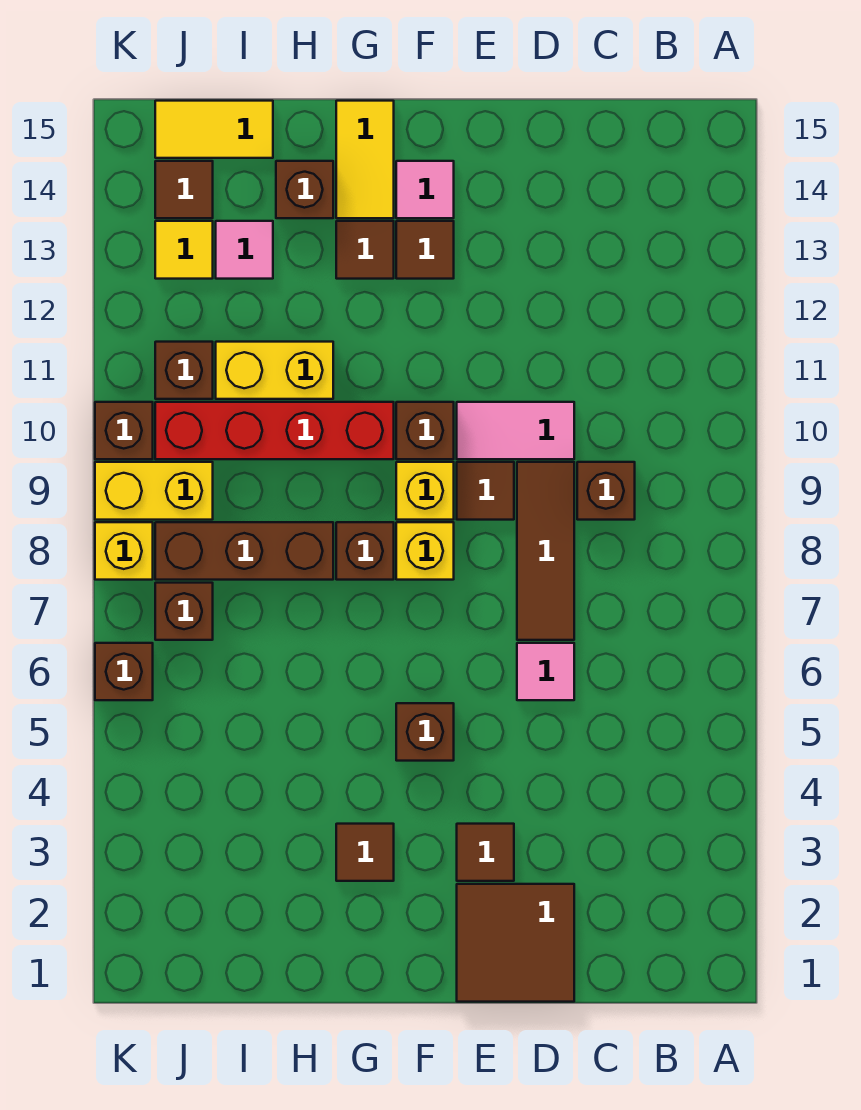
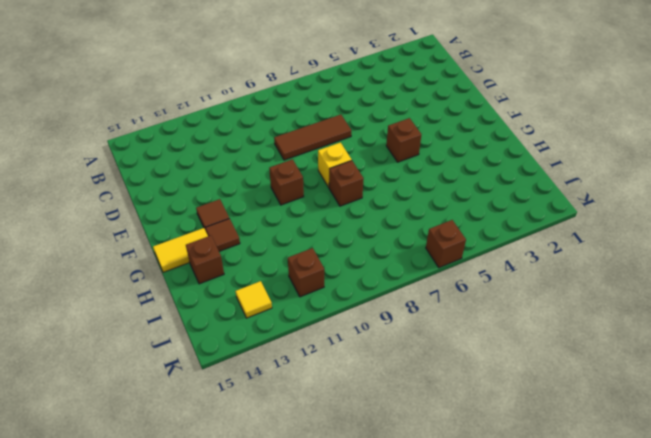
none -> brown brick C9 level 1
none -> brown tile D1:E2 level 1
none -> pink tile D6 level 1
none -> pink tile D10:E10 level 1

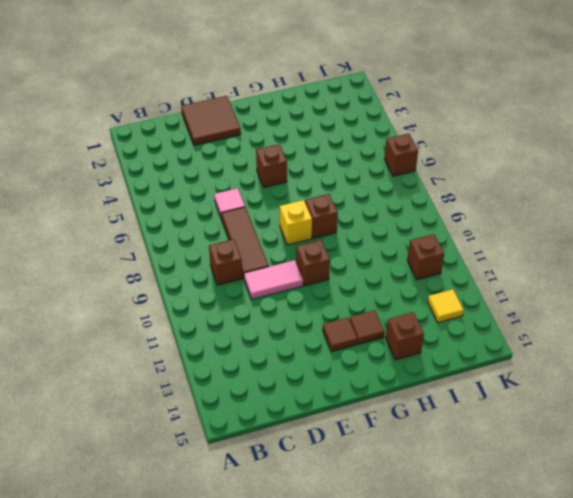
none -> brown tile E3 level 1
none -> brown tile E9 level 1
none -> yellow brick F9 level 1
none -> pink tile F14 level 1

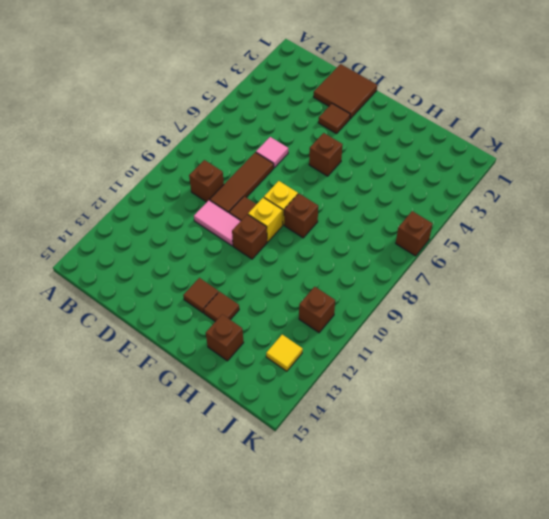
none -> pink tile F14 level 1
none -> brown tile G3 level 1
none -> red brick G10:J10 level 1
none -> yellow tile G14:G15 level 1

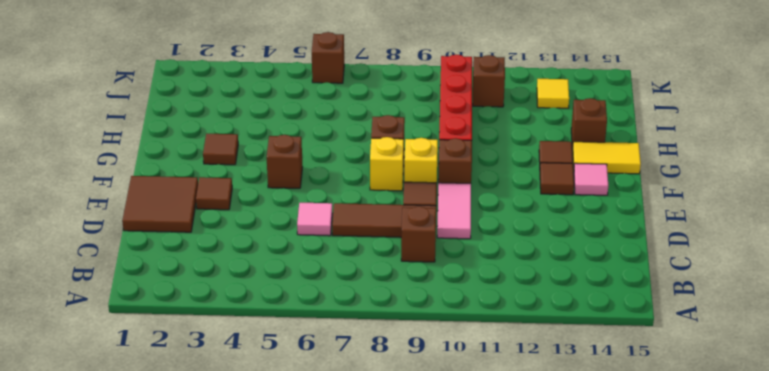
none -> brown brick H8:J8 level 1
none -> yellow brick H11:I11 level 1
none -> pink tile I13 level 1
none -> yellow tile I15:J15 level 1

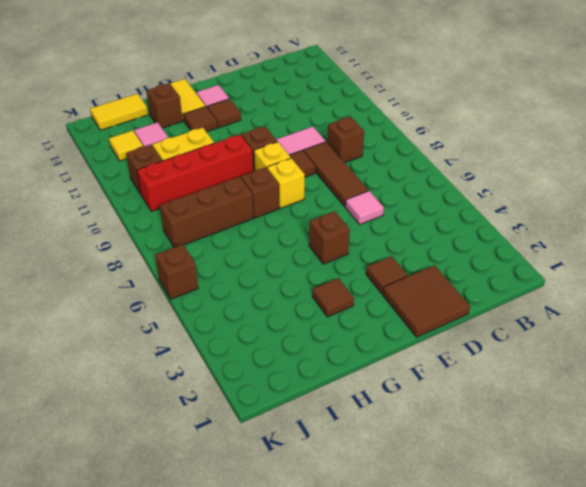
none -> brown brick J7 level 1
none -> yellow brick J9:K9 level 1
none -> brown tile J14 level 1
none -> yellow brick K8 level 1

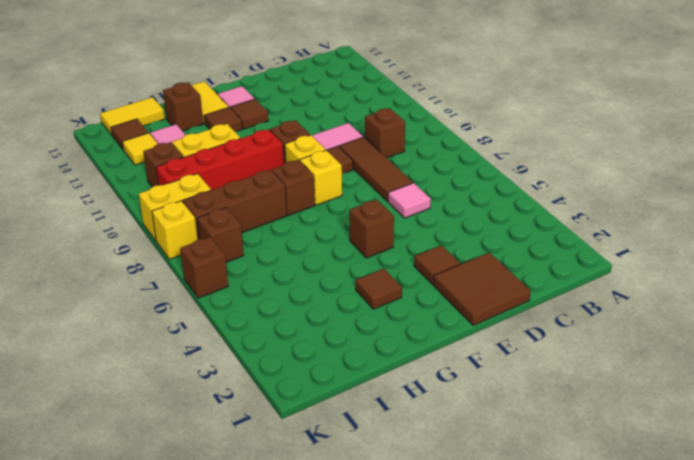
none -> brown brick K10 level 1

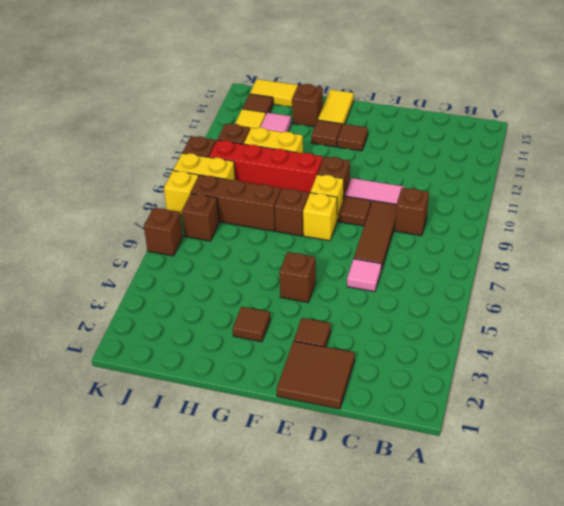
none -> pink tile F14 level 1

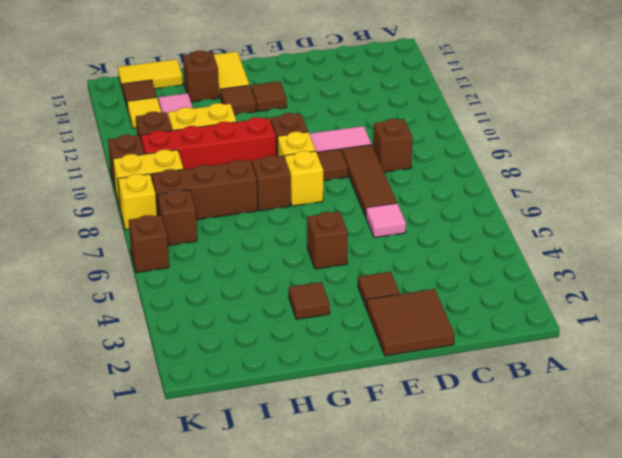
none -> pink tile F14 level 1

